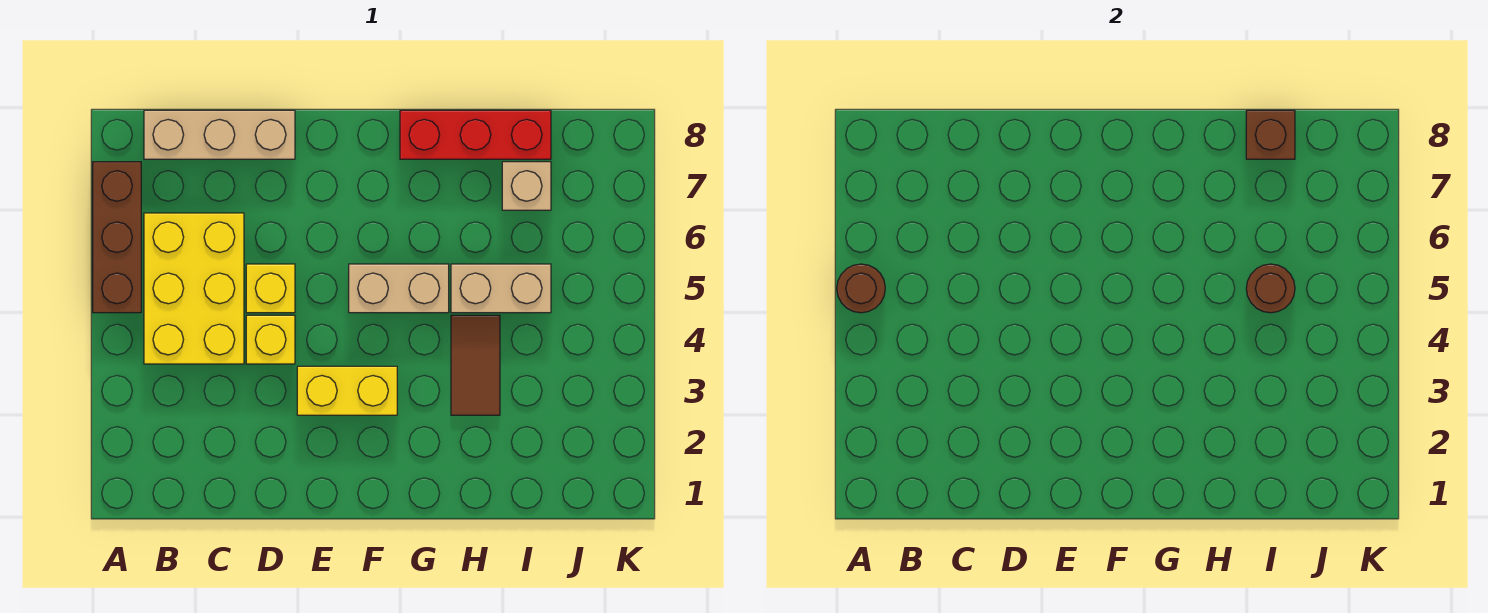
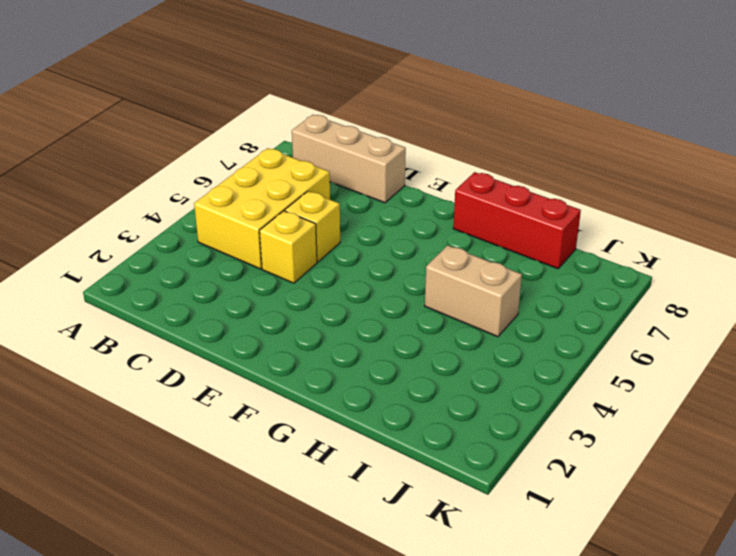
none -> brown brick A5:A7 level 1
none -> yellow brick E3:F3 level 1
none -> tan brick F5:G5 level 1

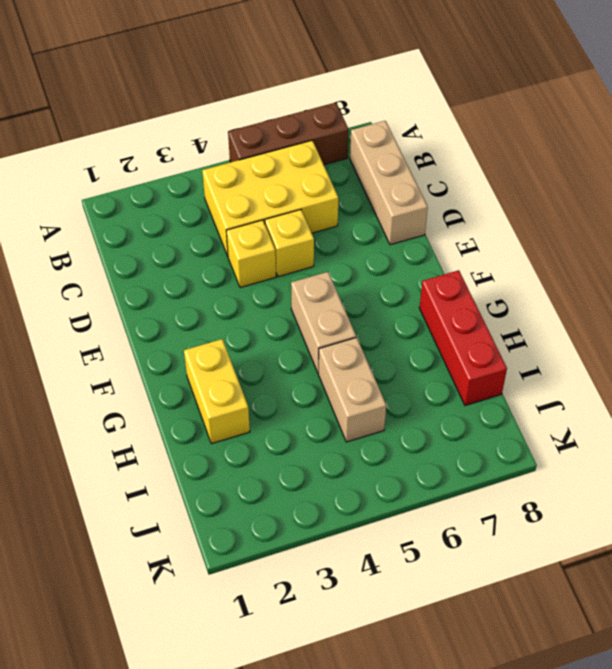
yellow brick G2:H2 level 1 -> yellow brick E3:F3 level 1
none -> brown tile H3:H4 level 1
none -> tan brick I7 level 1
none -> brown round brick A5 level 2

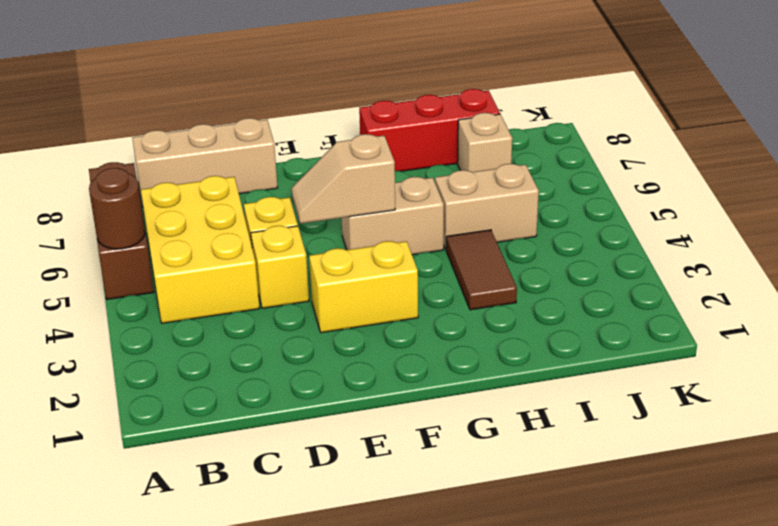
tan slope E5:F5 level 2 top F -> none
none -> brown round brick I5 level 2
none -> brown brick I8 level 2

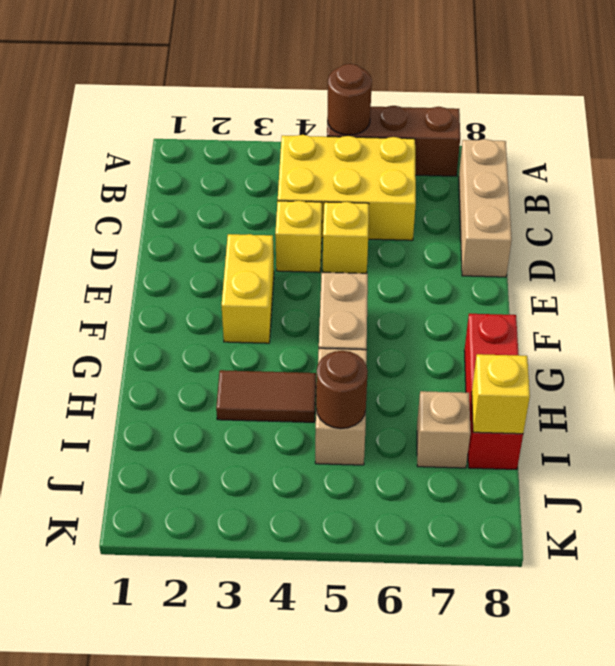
yellow brick I8 level 2 -> brown brick I8 level 2

